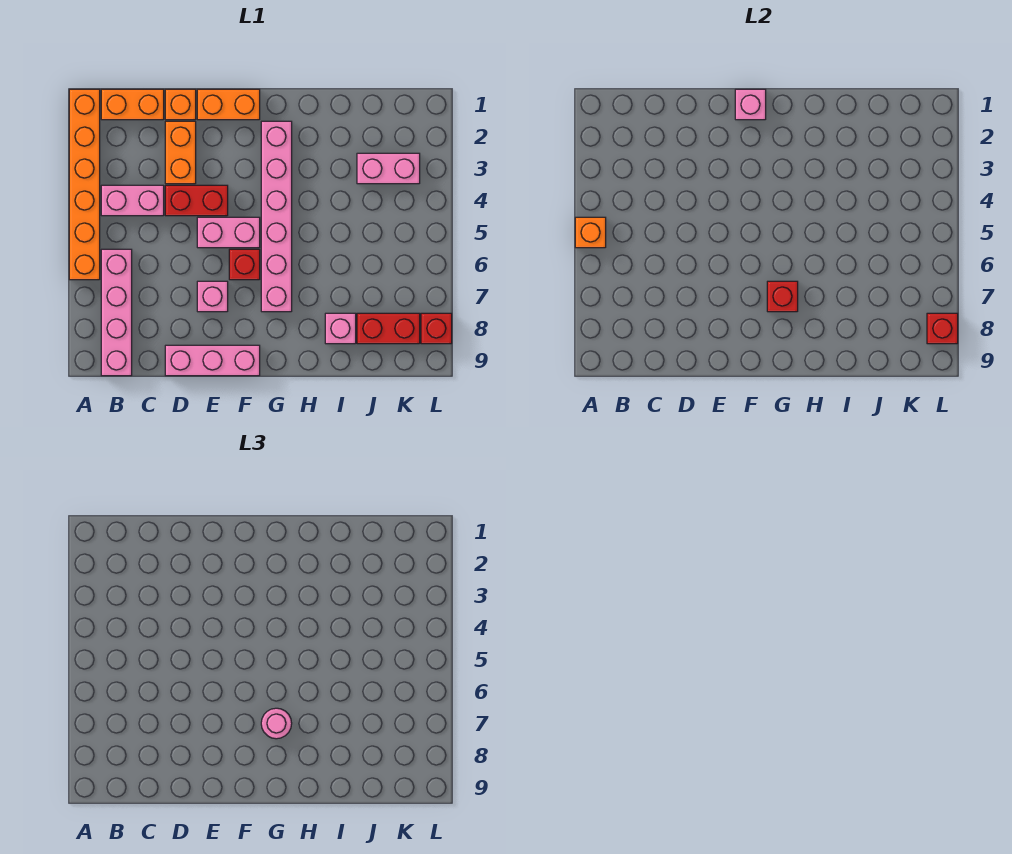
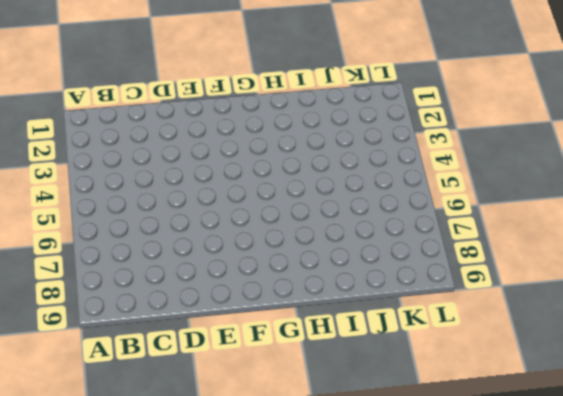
none -> orange brick A1:A6 level 1
none -> orange brick B1:C1 level 1
none -> pink brick B4:C4 level 1

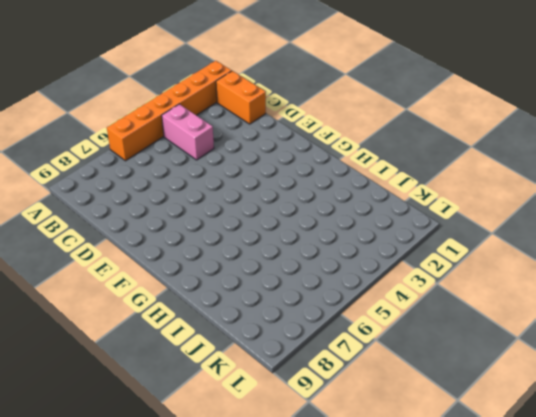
none -> pink brick B6:B9 level 1
none -> orange brick D1 level 1
none -> orange brick D2:D3 level 1

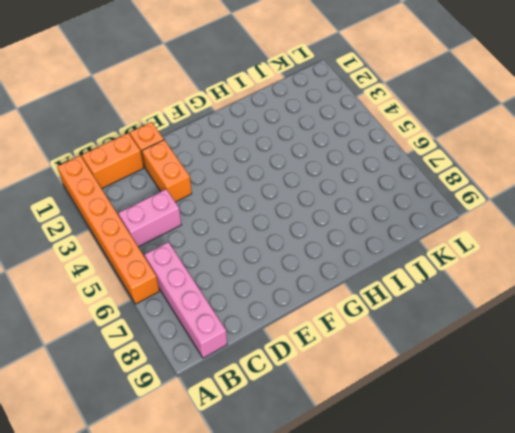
none -> red brick D4:E4 level 1
none -> pink brick D9:F9 level 1
none -> orange brick E1:F1 level 1

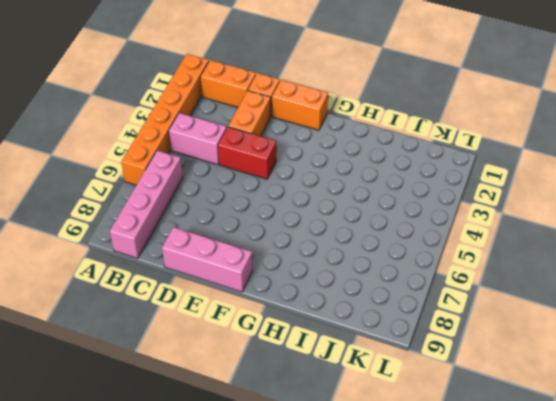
none -> pink brick E5:F5 level 1
none -> pink brick E7 level 1
none -> red brick F6 level 1

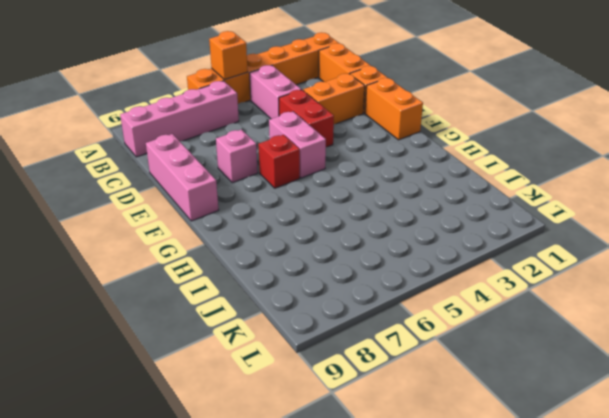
none -> pink brick G2:G7 level 1
none -> pink brick I8 level 1
none -> pink brick J3:K3 level 1

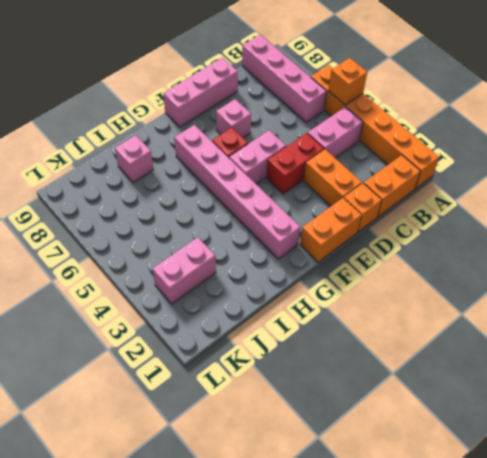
none -> red brick J8:K8 level 1
none -> red brick L8 level 1
none -> pink brick F1 level 2

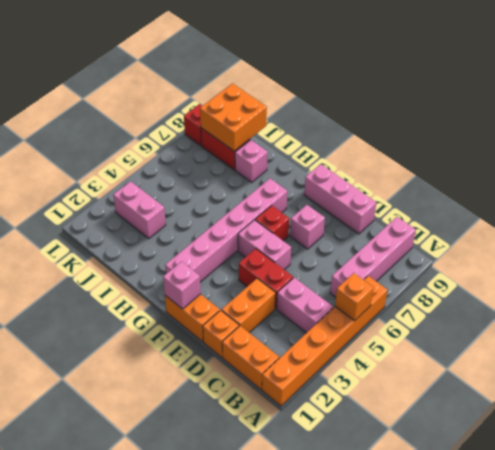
orange brick J8:K9 level 2 -> none
none -> red brick G7 level 2
none -> red brick L8 level 2
none -> pink round brick G7 level 3

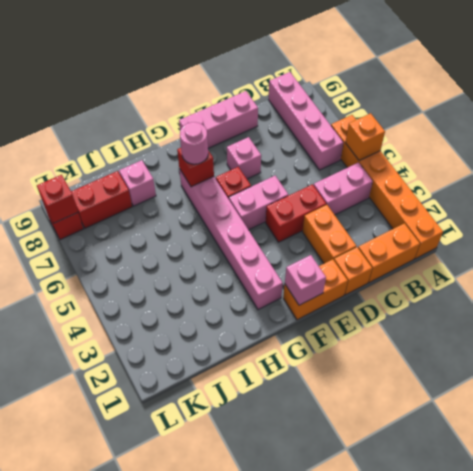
none -> pink brick J3:K3 level 1

